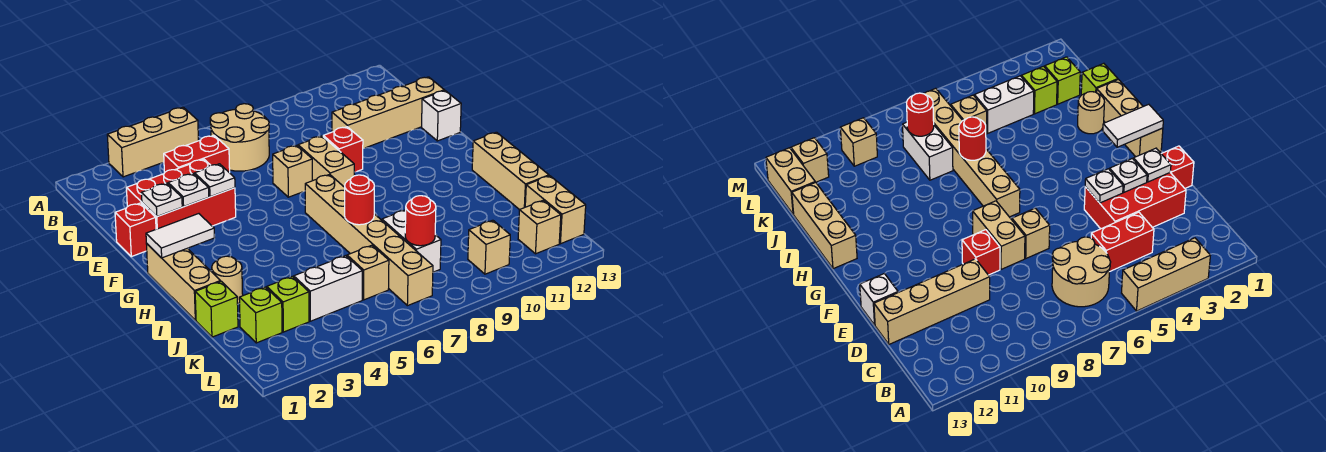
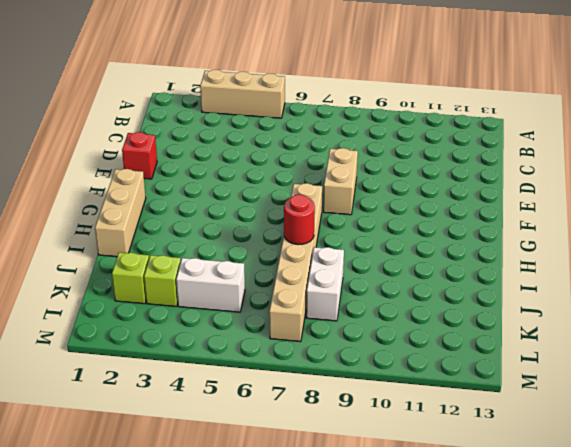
none -> tan round brick B6:C7 level 1
none -> red brick C4:C5 level 1
none -> red brick D2:E4 level 1

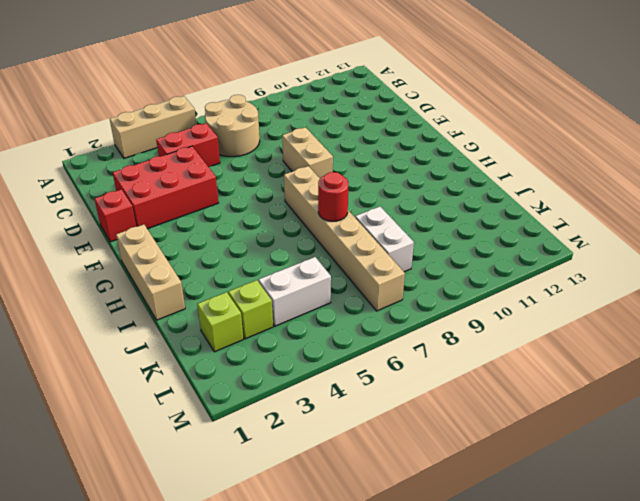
none -> tan brick D10:D13 level 1
none -> tan brick E7 level 1
none -> red brick E9 level 1

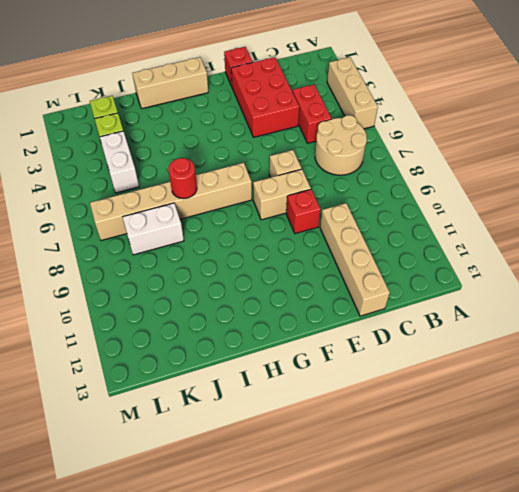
none -> white brick E13 level 1
none -> tan brick H13:J13 level 1
none -> tan round brick I2 level 1

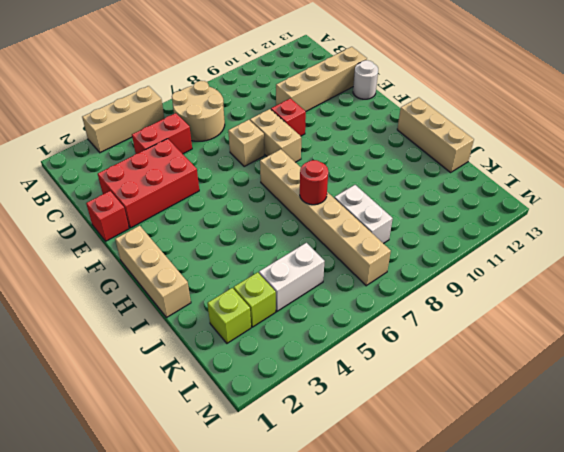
white round brick E13 level 1 -> white brick E13 level 1
none -> tan round brick I2 level 1
none -> lime brick J1 level 1
none -> tan brick K6 level 1

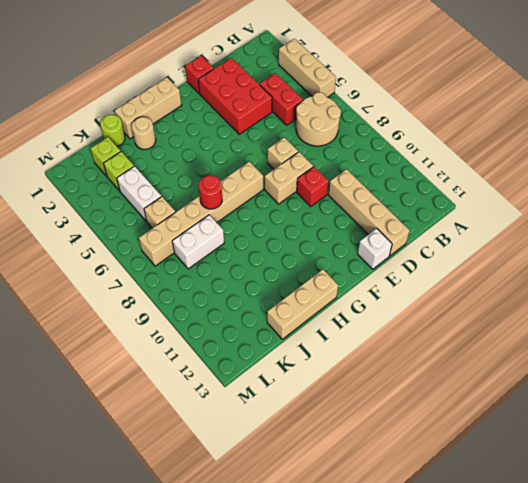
lime round brick J1 level 1 -> lime brick J1 level 1
none -> tan brick K13:L13 level 1
none -> tan brick L10 level 1
none -> tan brick L12 level 1

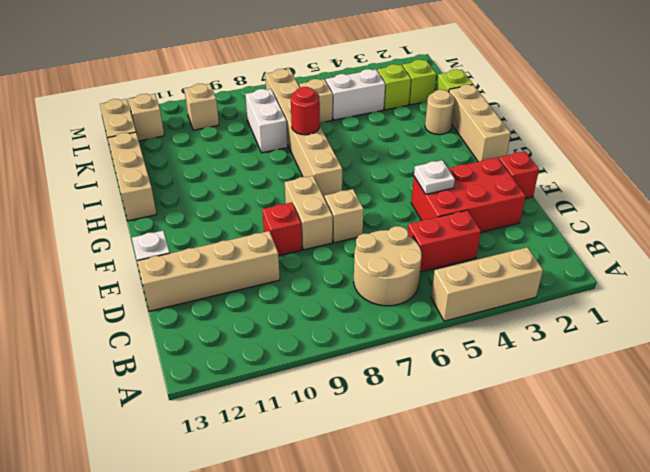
none -> white plate E2 level 2
none -> white plate E3 level 2
none -> white tile G1:G2 level 2

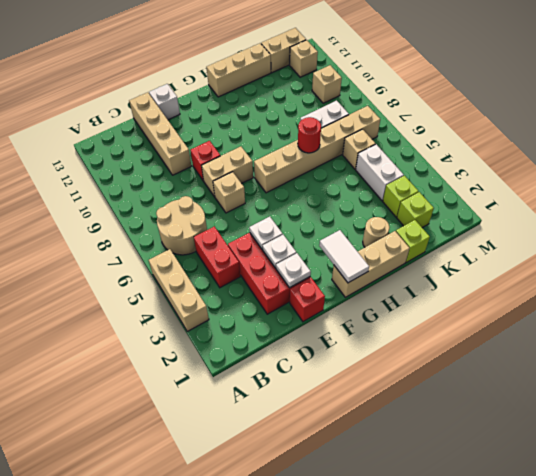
none -> red round brick K8 level 2

